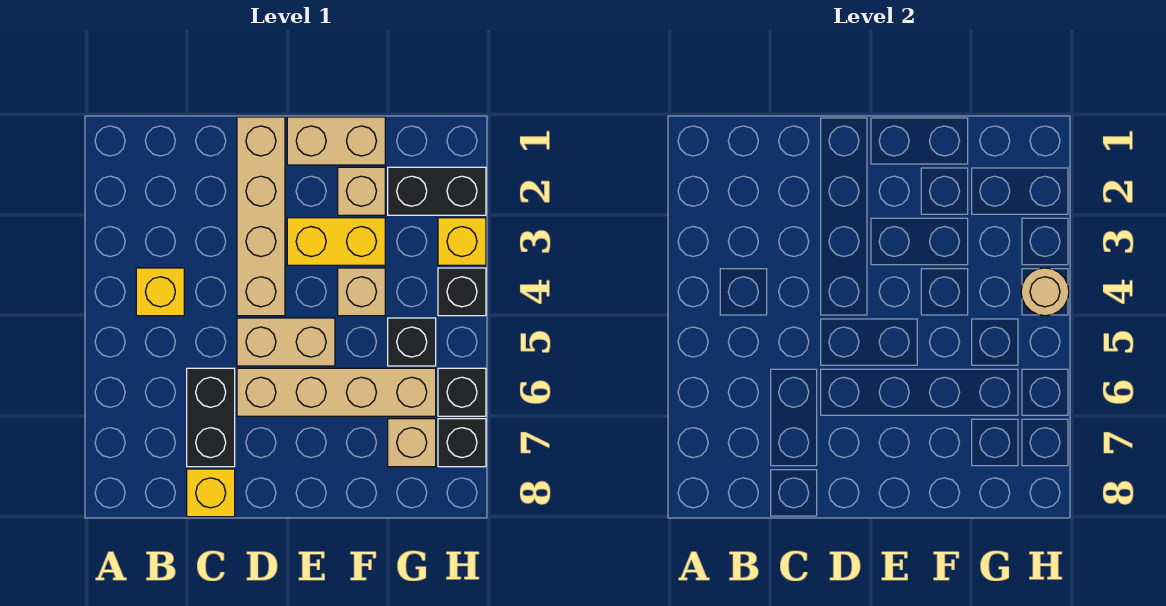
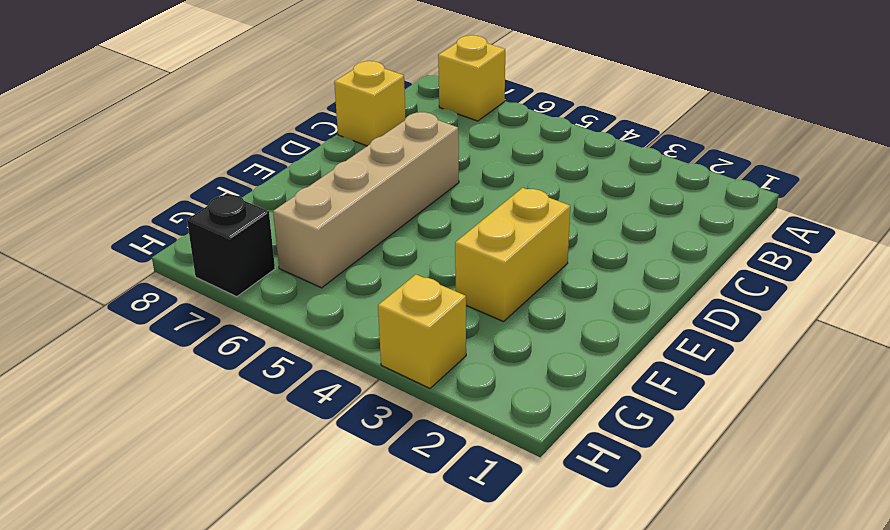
yellow brick A7 level 1 -> yellow brick B4 level 1
none -> black brick C6:C7 level 1
none -> tan brick D1:D4 level 1
none -> tan brick D5:E5 level 1

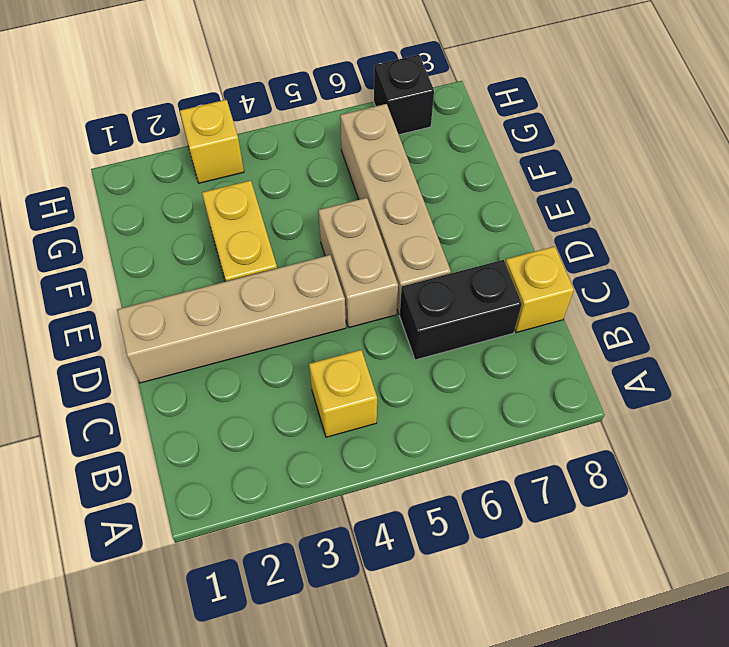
none -> tan brick E1:F1 level 1
none -> tan brick F2 level 1
none -> tan brick F4 level 1

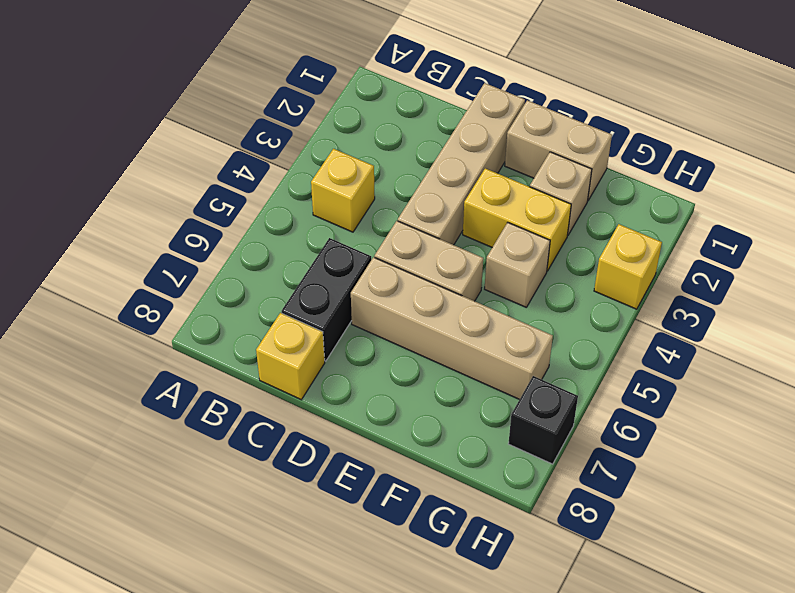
none -> black brick G2:H2 level 1
none -> black brick G5 level 1
none -> tan brick G7 level 1

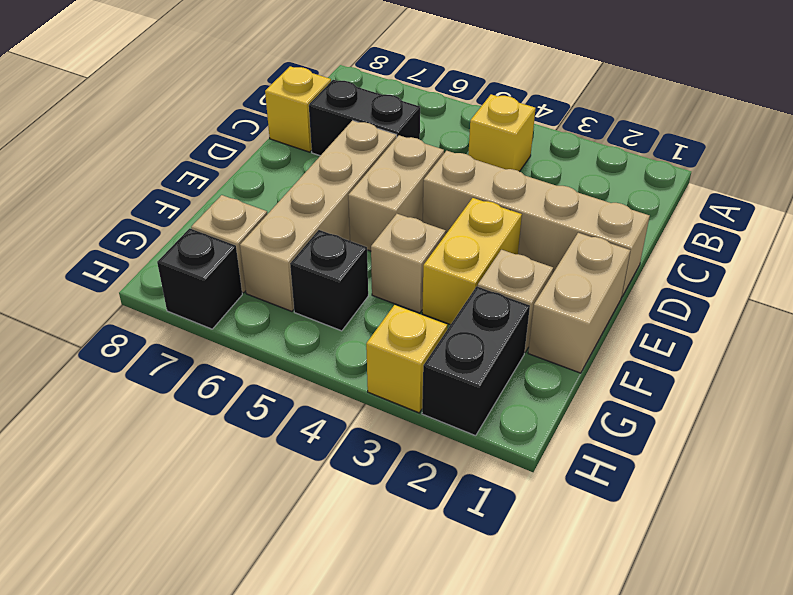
none -> black brick H4 level 1
none -> black brick H6 level 1
none -> tan round brick H4 level 2

